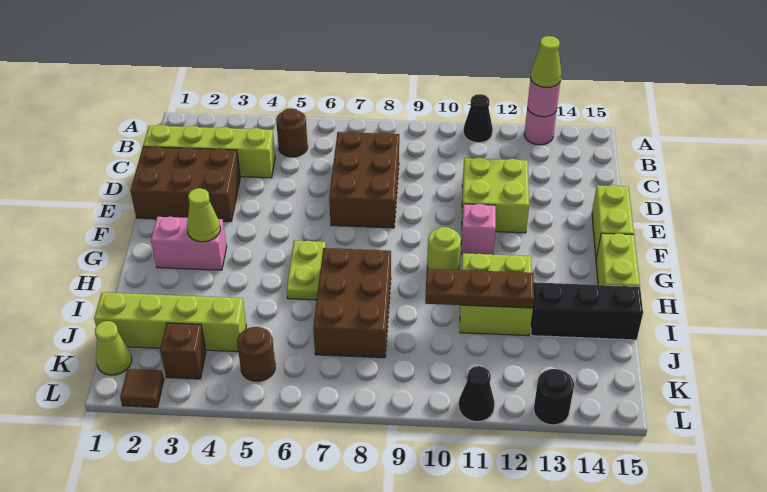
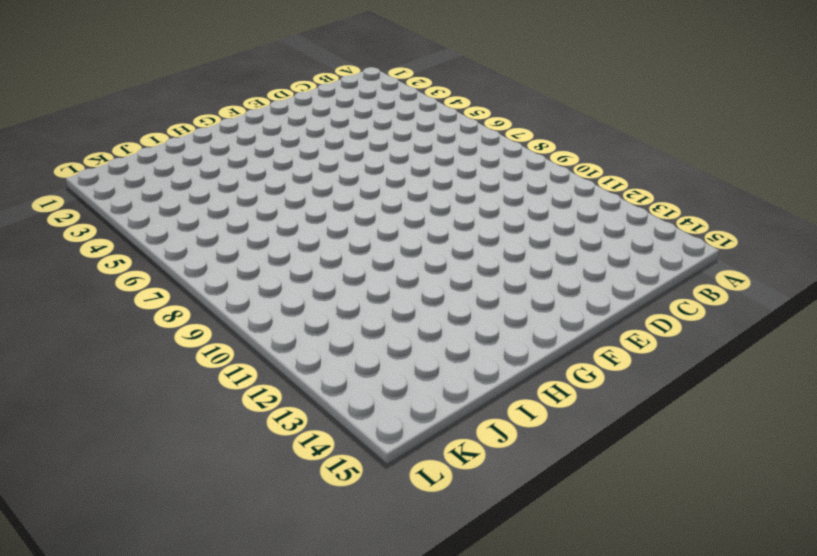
none -> black cone A11 level 1
none -> pink round brick A13 level 1
none -> brown round brick B5 level 1

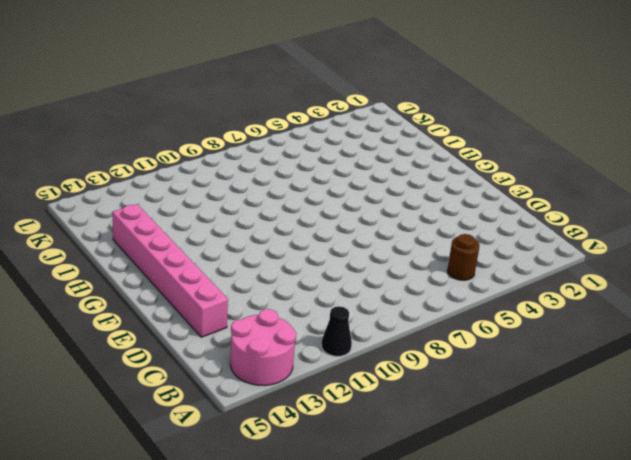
pink round brick A13:B14 level 1 -> pink round brick A13 level 1
pink brick D14:I14 level 1 -> black brick I13:I15 level 1
none -> lime brick C1:C4 level 1
none -> brown brick C7:E8 level 1
none -> brown brick D1:E3 level 1

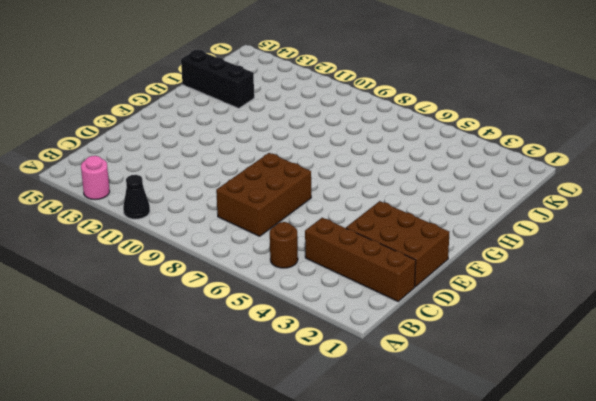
brown brick C1:C4 level 1 -> lime brick C1:C4 level 1
none -> lime brick D11:E12 level 1
none -> lime brick E15:F15 level 1
none -> pink brick F11 level 1

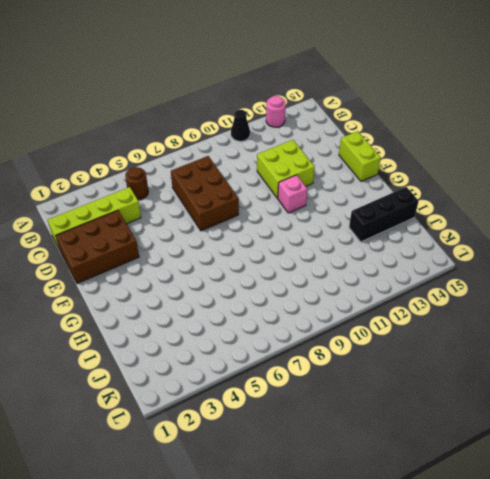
none -> pink brick G2:G3 level 1
none -> lime plate G6:H6 level 1
none -> lime round brick G10 level 1

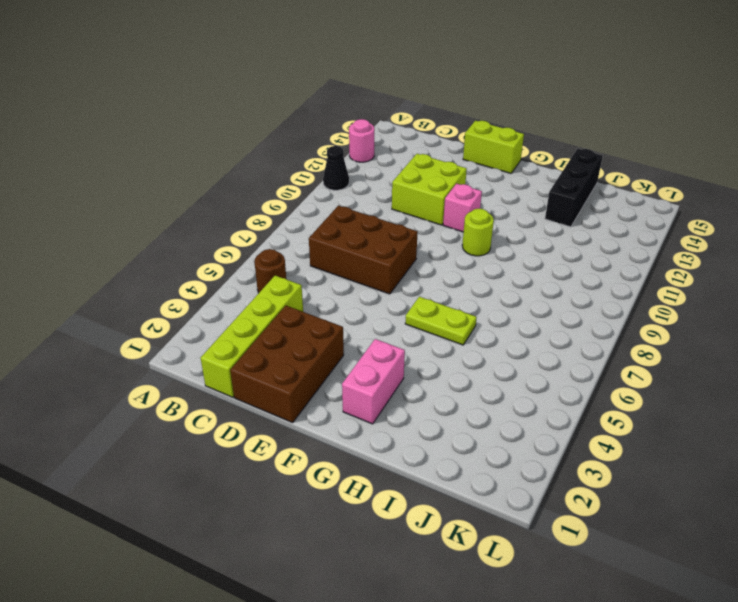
none -> lime brick G15:H15 level 1
none -> brown brick H7:J8 level 1
none -> lime brick H11:I12 level 1

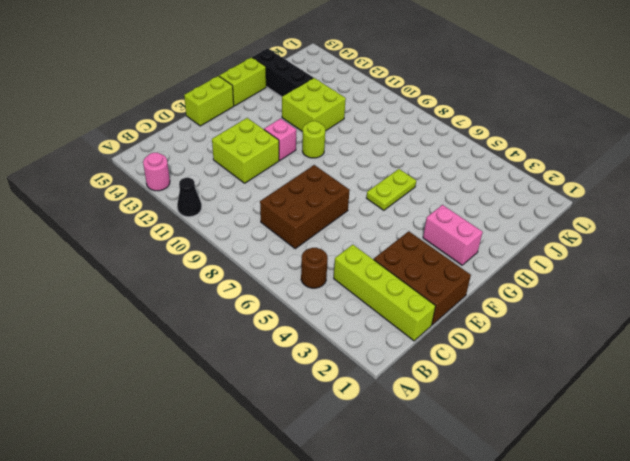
none -> brown brick H7:J8 level 1
none -> lime brick J1:J4 level 1
none -> lime cone K1 level 1

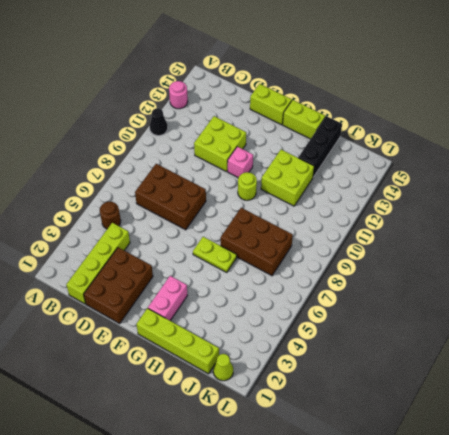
lime brick G1:J1 level 1 -> lime brick J1:J4 level 1
none -> brown brick K3 level 1
none -> brown round brick K5 level 1
none -> brown tile L2 level 1

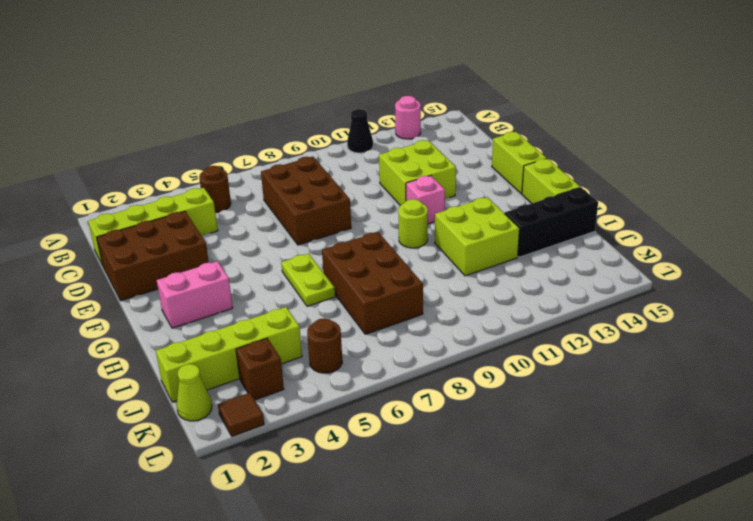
none -> black cone L11 level 1
none -> black round brick L13 level 1
none -> pink round brick A13 level 2

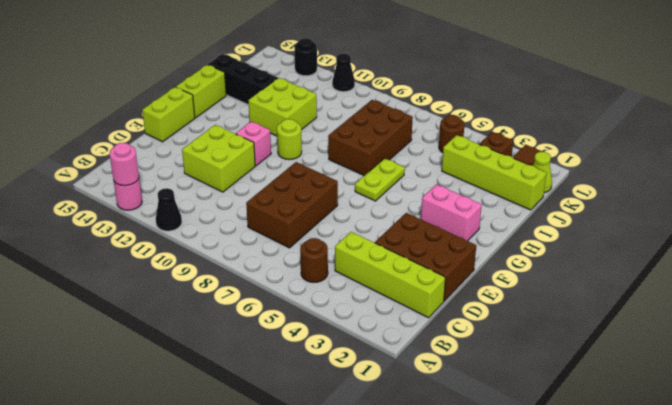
none -> lime cone G3 level 2
none -> brown plate I10:I12 level 2
none -> lime cone A13 level 3

